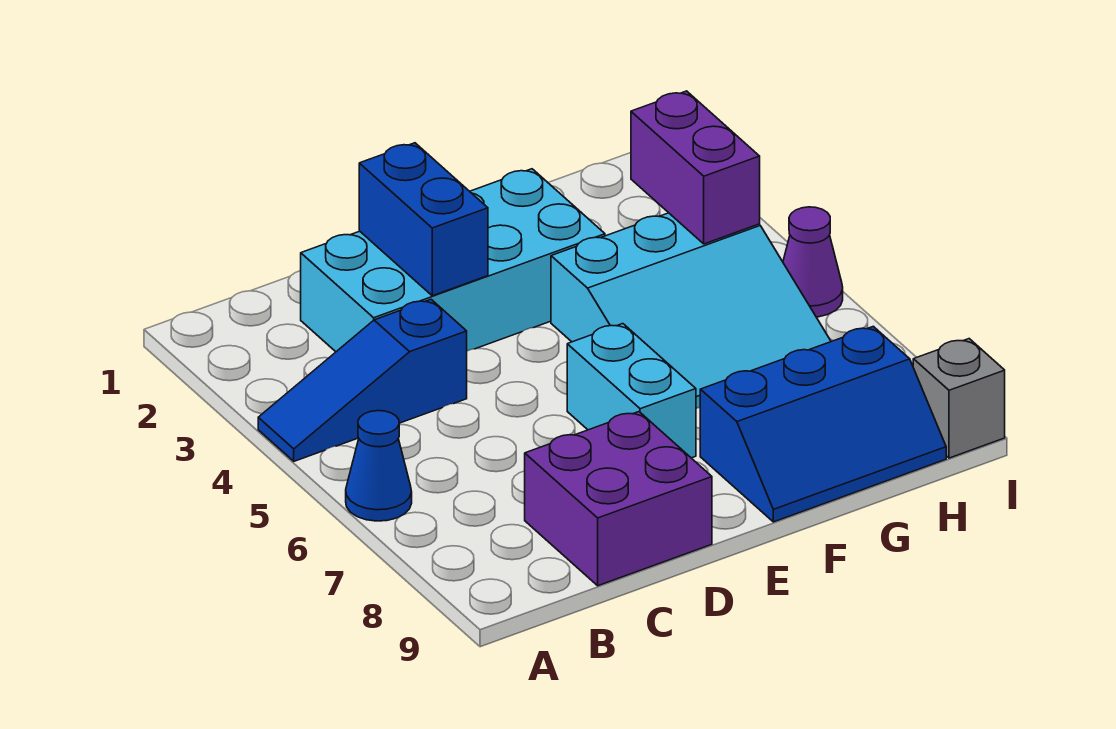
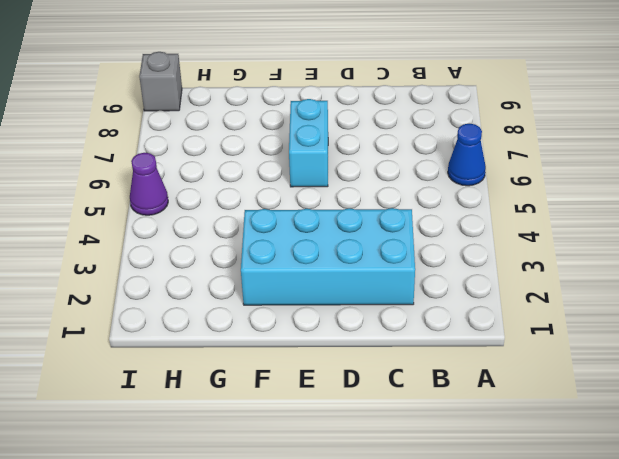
none -> blue slope A4:C4 level 1 top C
none -> purple brick C8:D9 level 1

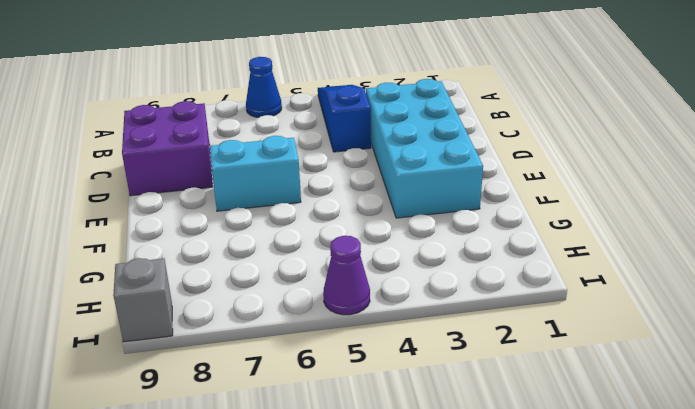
none -> cyan slope F4:H6 level 1 top 4
none -> blue slope F8:H9 level 1 top 8

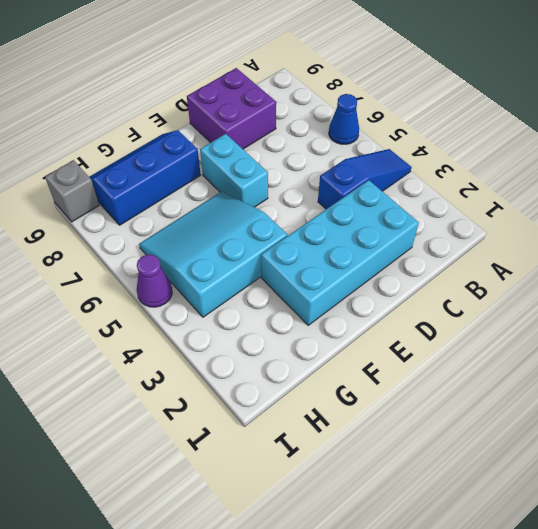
none -> blue brick D2:D3 level 2
none -> purple brick H3:H4 level 2

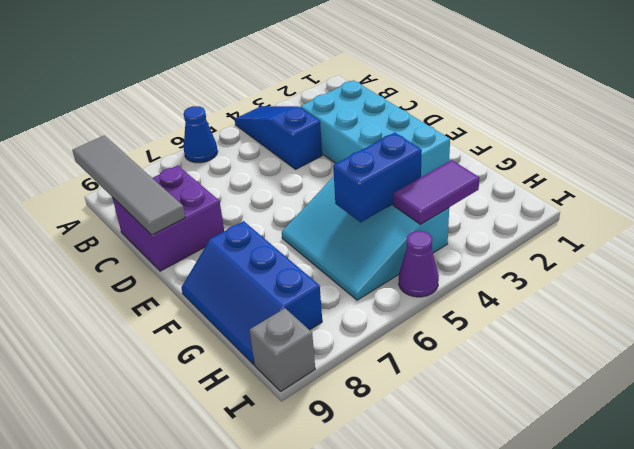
grey tile A9:D9 level 2 -> none
blue brick G4:G5 level 2 -> blue brick D2:D3 level 2
purple tile H3:H4 level 2 -> purple brick H3:H4 level 2
none -> cyan brick E6:E7 level 1

